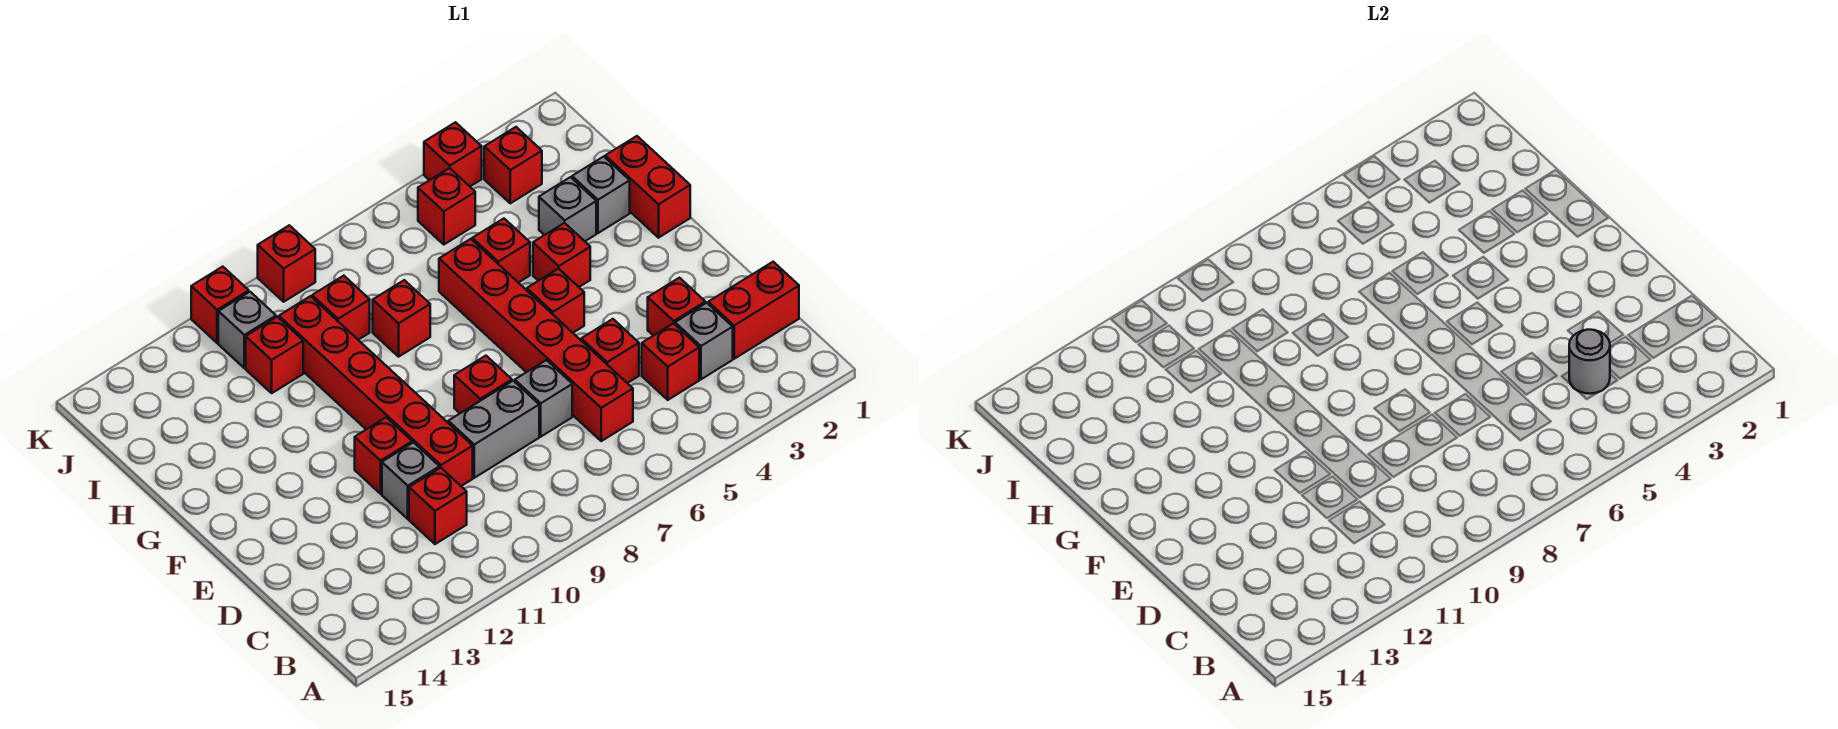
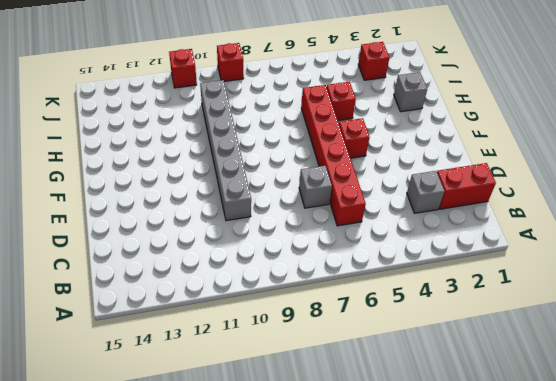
grey brick D10:I10 level 1 -> red brick D10:I10 level 1
none -> red brick C4 level 1
none -> red brick C11 level 1
none -> red brick D3 level 1

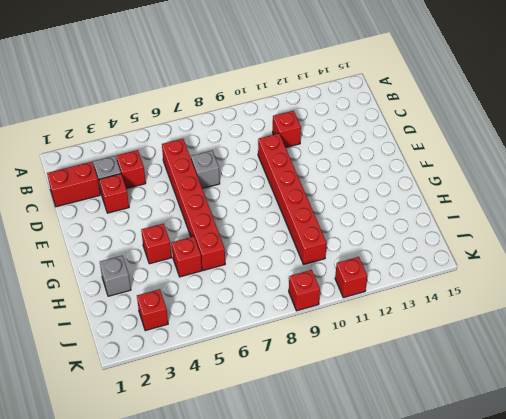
none -> red brick D5 level 1
none -> grey brick D8:D9 level 1
none -> grey brick D11 level 1

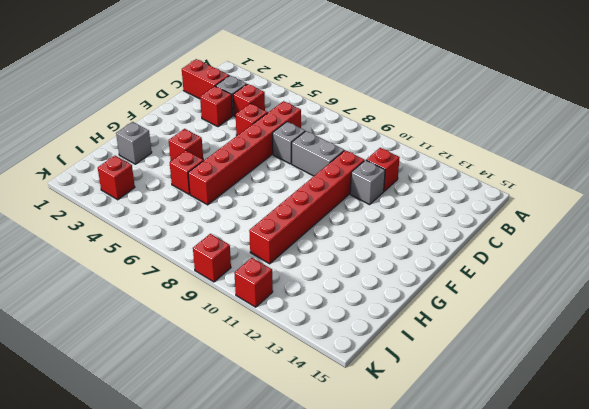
none -> red brick E8 level 1
none -> red brick E11 level 1
none -> red brick F5 level 1

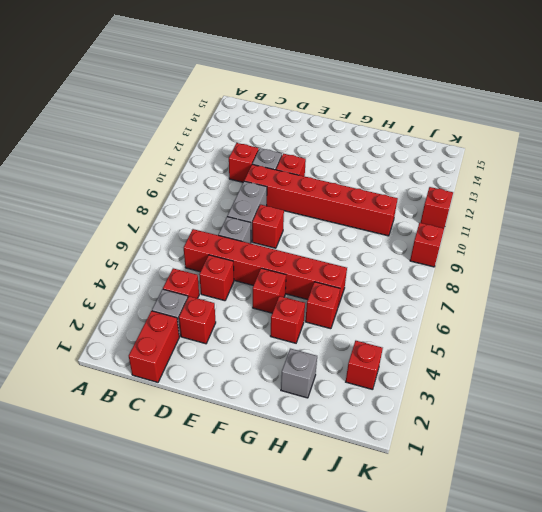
none -> red brick G1:H1 level 1
none -> grey brick H3 level 1
none -> red brick H8 level 1

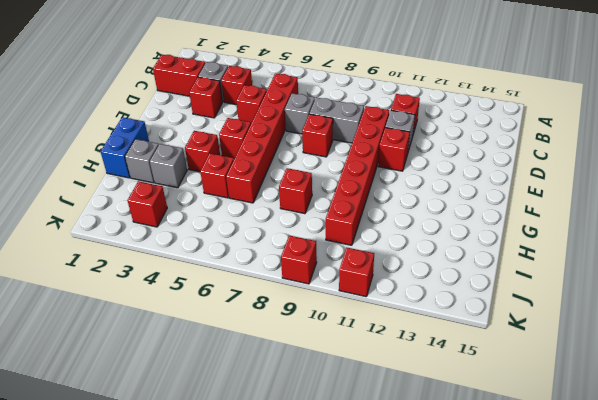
blue brick G1:H1 level 1 -> red brick G1:H1 level 1
none -> red brick I9 level 1
none -> red brick I11 level 1
none -> red brick J5 level 1

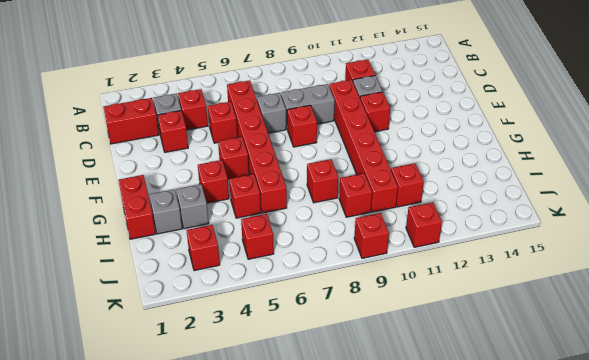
none -> grey brick J11 level 1
none -> red brick K4 level 1
none -> grey round brick C4 level 2

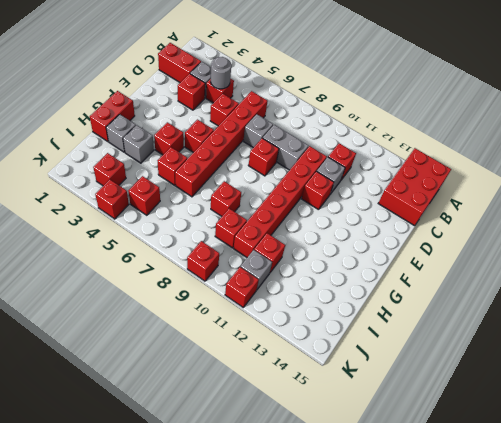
red brick A14:C15 level 1 -> none

